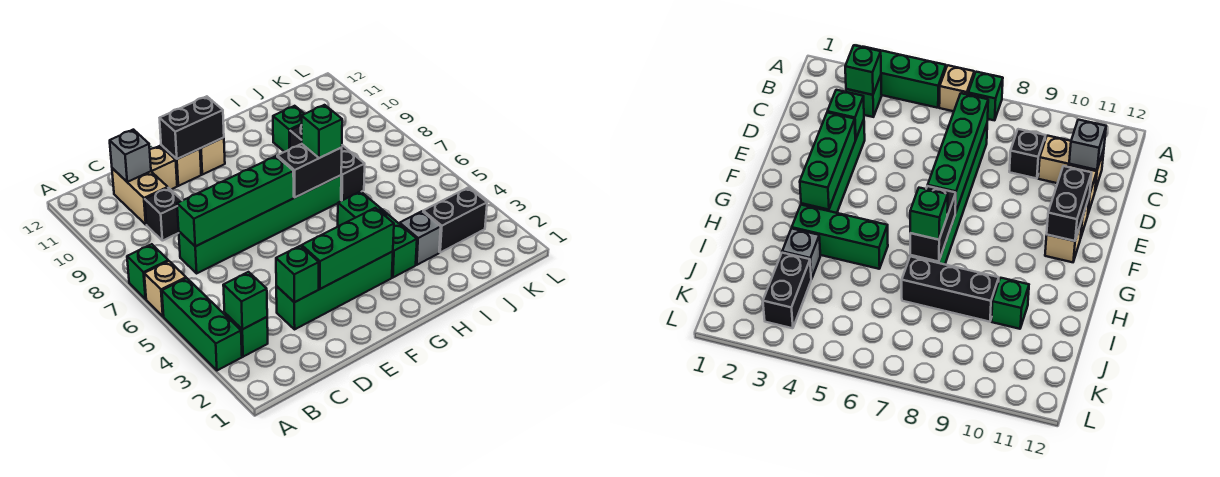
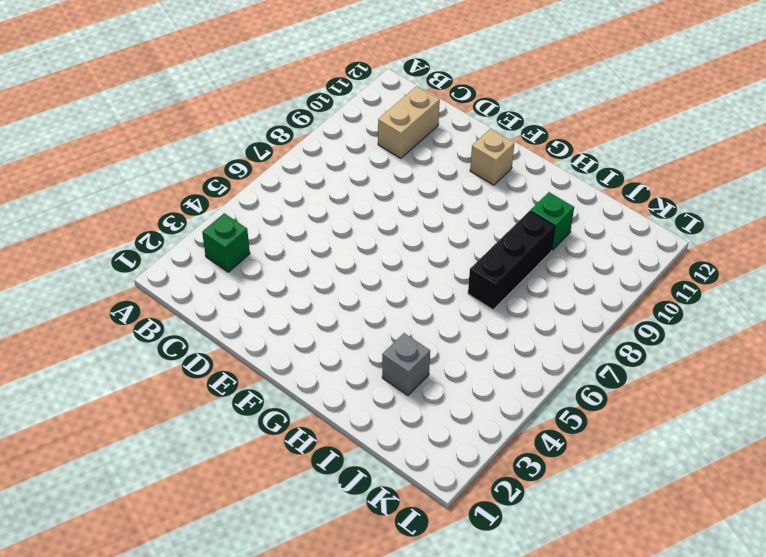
none -> green brick A3:A5 level 1
none -> tan brick A6 level 1
none -> green brick A7 level 1

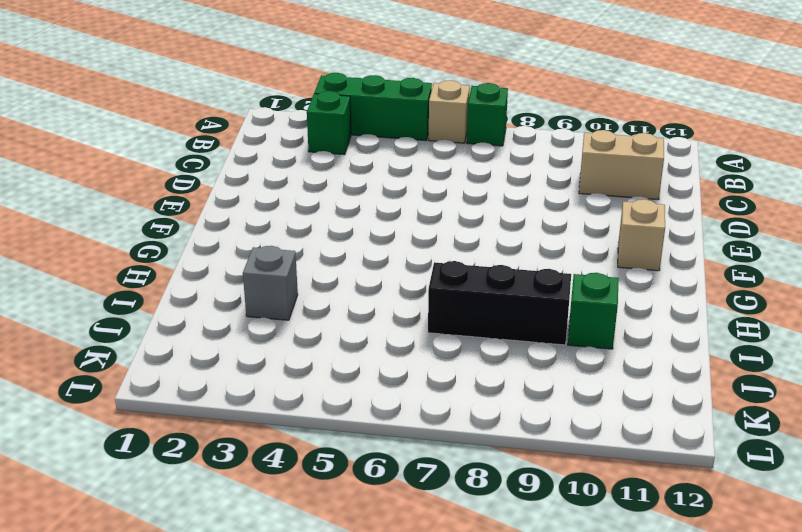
none -> green brick C7:H7 level 1
none -> black brick C9 level 1
none -> green brick D3:G3 level 1

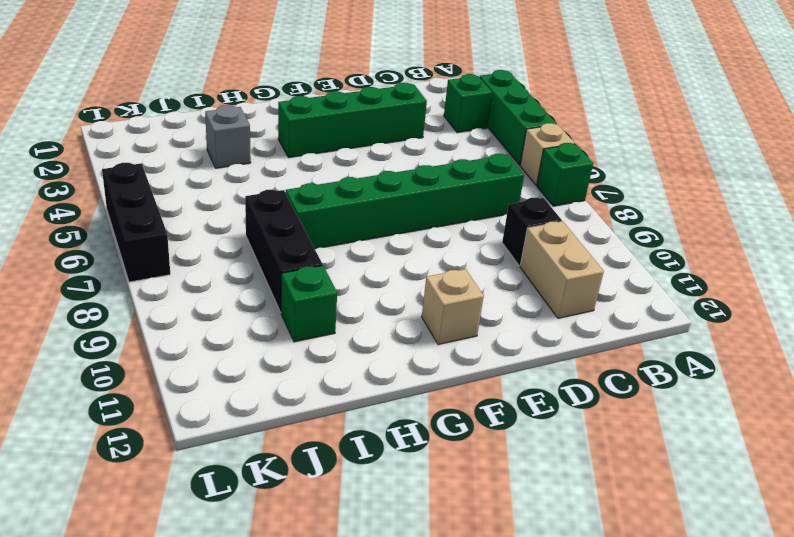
black brick L5:L7 level 1 -> none
none -> tan brick D11 level 1
none -> tan brick E11 level 1
none -> green brick H3:H5 level 1

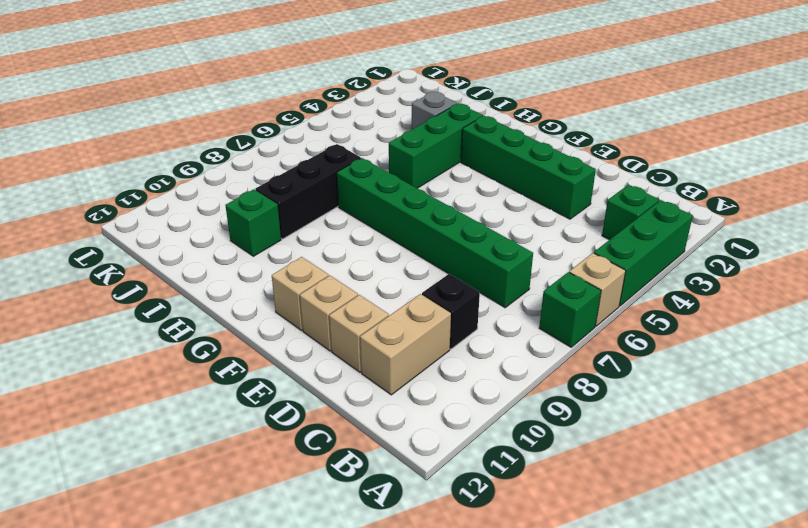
none -> black brick J3:K3 level 1
none -> green brick B3 level 2
none -> green brick C7:F7 level 2

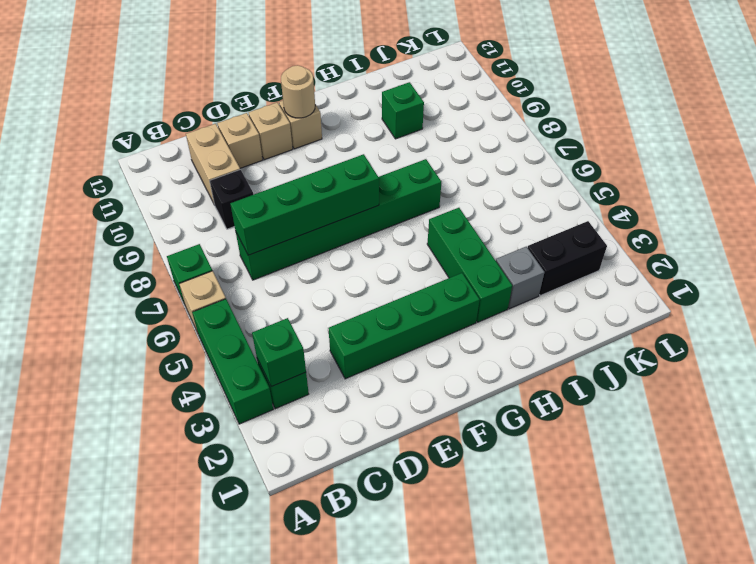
tan round brick F11 level 2 -> black brick E11:F11 level 2
none -> black brick I7:I9 level 1
none -> grey brick C11 level 2
none -> green brick D3 level 2

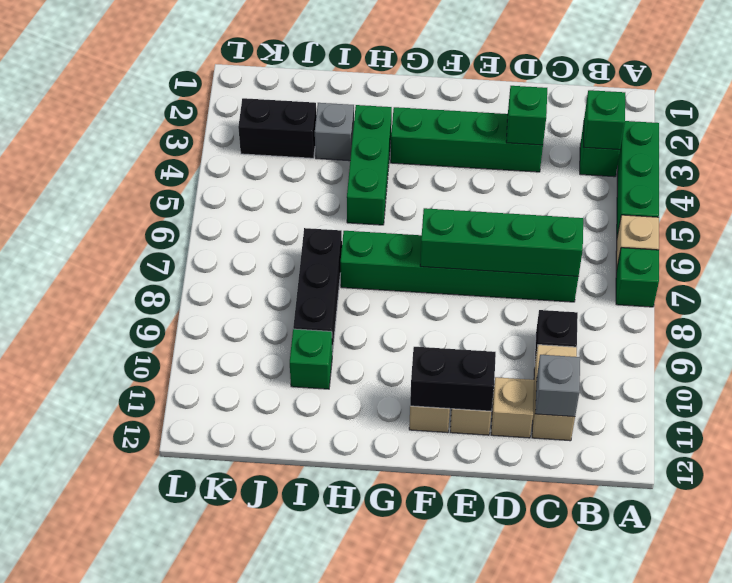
none -> green brick E3:G3 level 2
none -> black brick G7:H7 level 2
none -> green brick H7 level 3

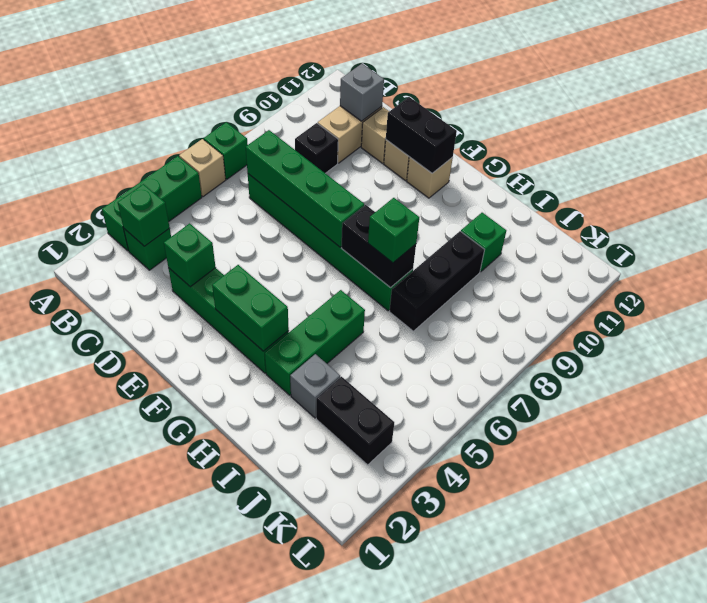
green brick F3:G3 level 2 -> green brick E3:G3 level 2

